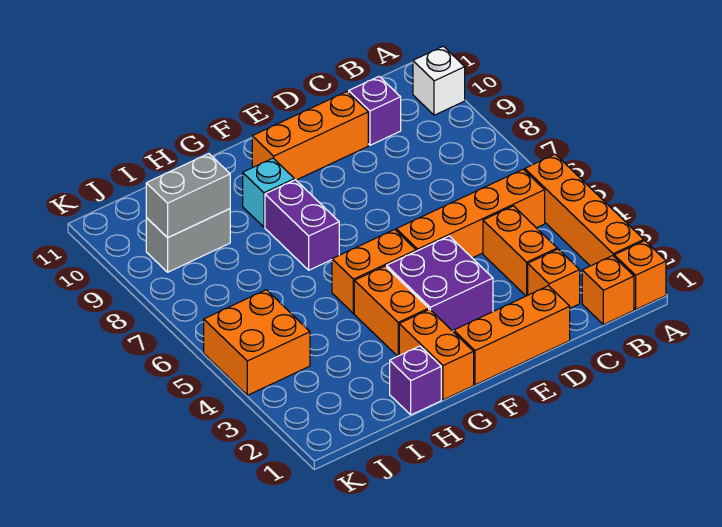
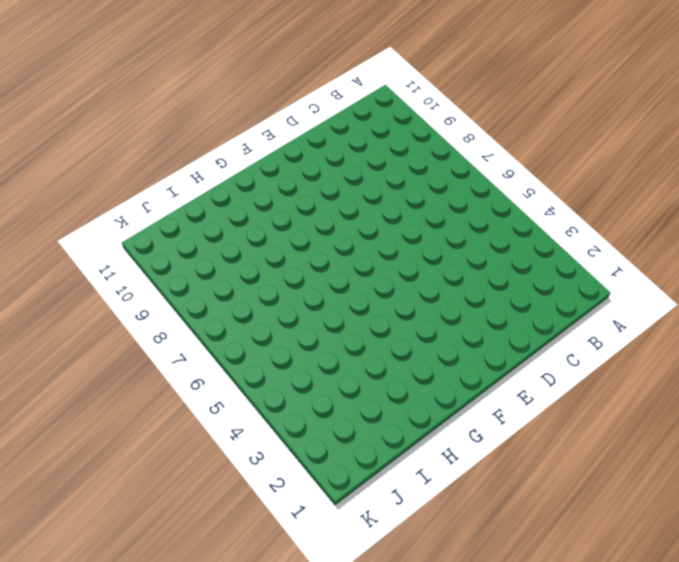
none -> orange brick A1 level 1
none -> orange brick A2:A5 level 1
none -> white brick A10 level 1

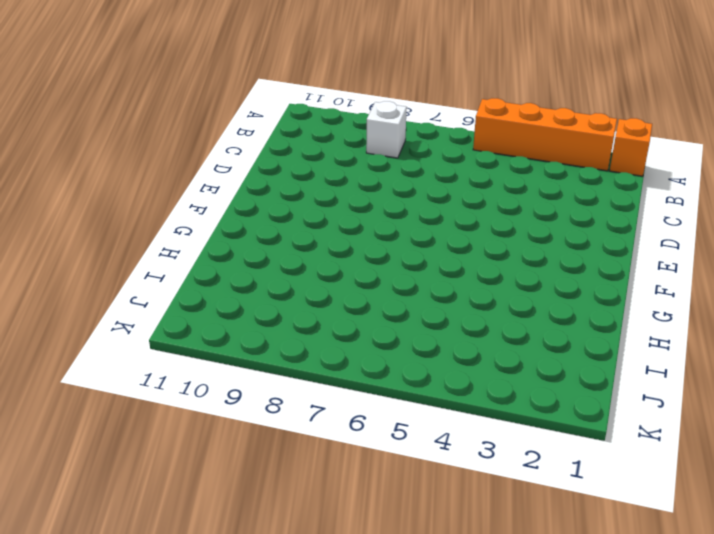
white brick B8 level 1 -> white brick A10 level 1
none -> orange brick B1 level 1
none -> orange brick B5:E5 level 1
none -> orange brick C2 level 1

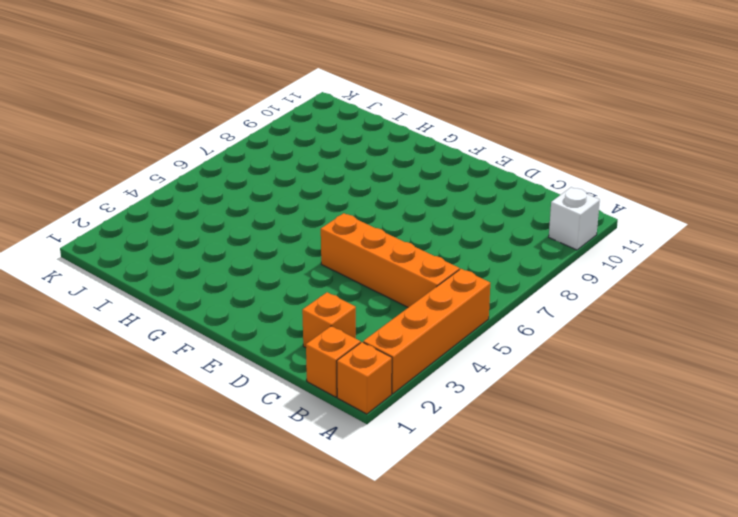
none -> orange brick C3:C4 level 1
none -> purple brick C10 level 1
none -> orange brick D1:F1 level 1

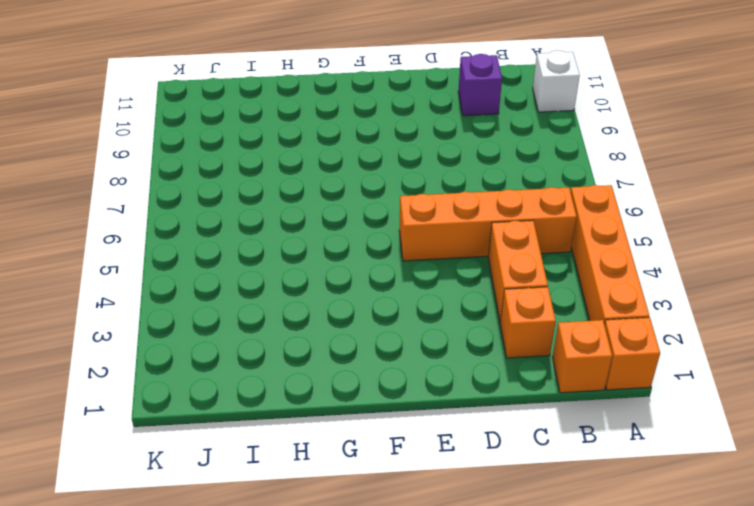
none -> orange brick D1:F1 level 1
none -> orange brick D10:F10 level 1
none -> purple brick E3:F4 level 1

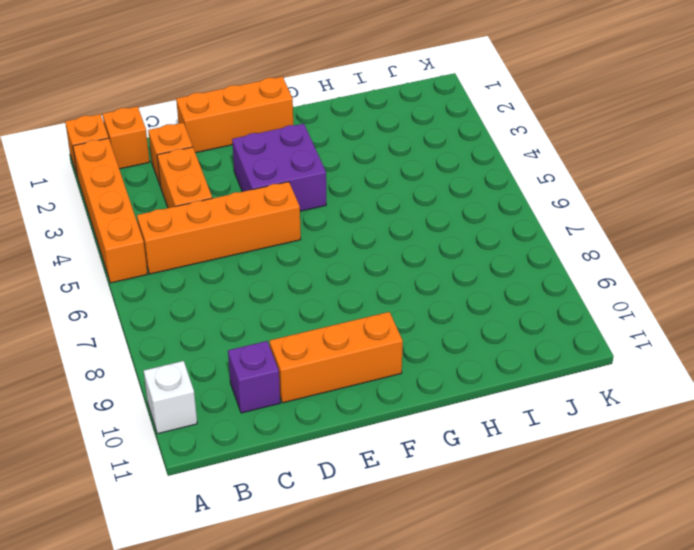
none -> orange brick F5:G5 level 1
none -> orange brick G1:G2 level 1
none -> orange brick G3:G4 level 1

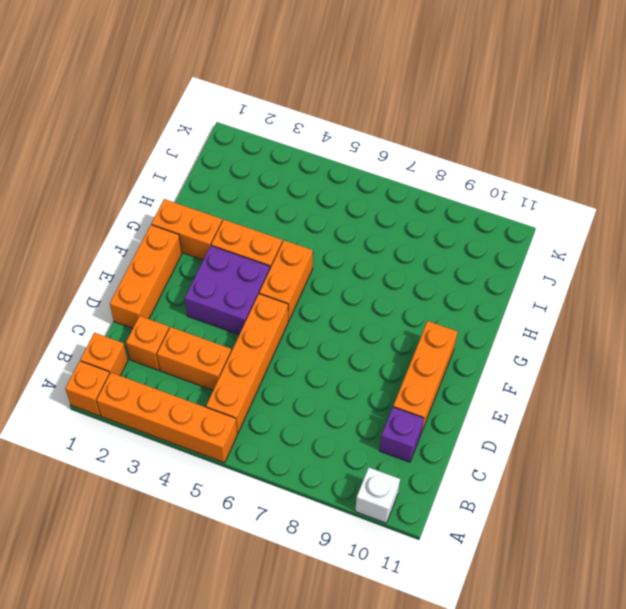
none -> purple brick G7:G8 level 1
none -> cyan brick G9 level 1
none -> purple brick H1 level 1

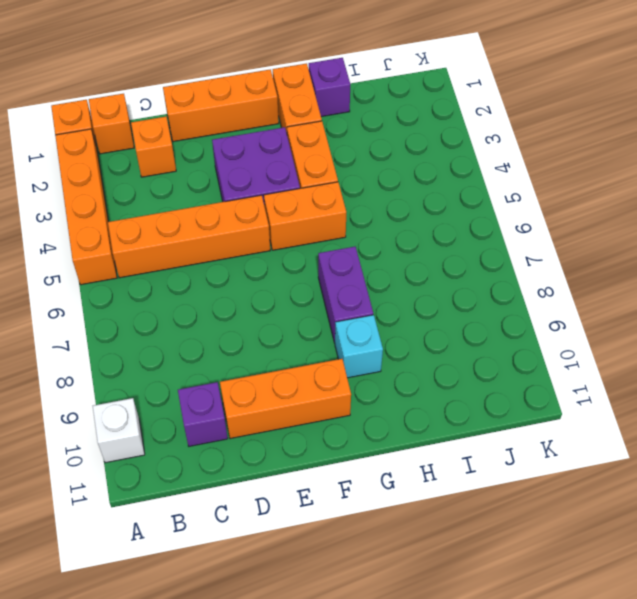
none -> orange brick C3:C4 level 1
none -> grey brick I9:J9 level 1
none -> orange brick J4:K5 level 1

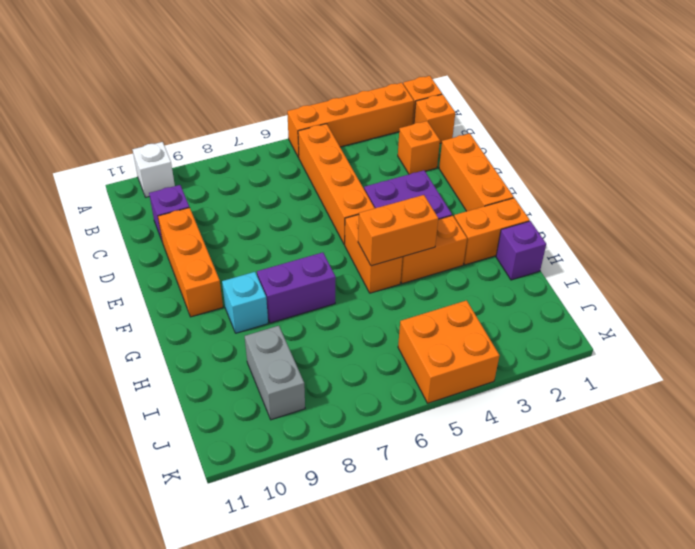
orange brick G4:G5 level 2 -> orange brick C3:C4 level 1
none -> grey brick I9:J9 level 2

